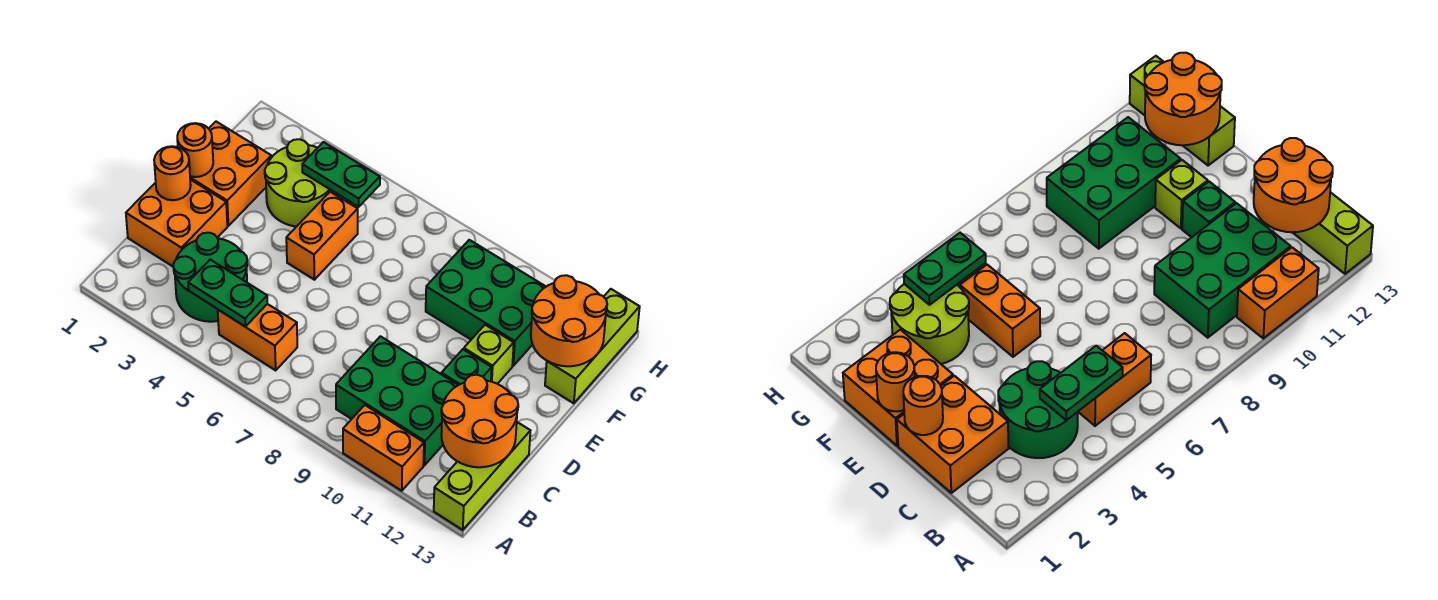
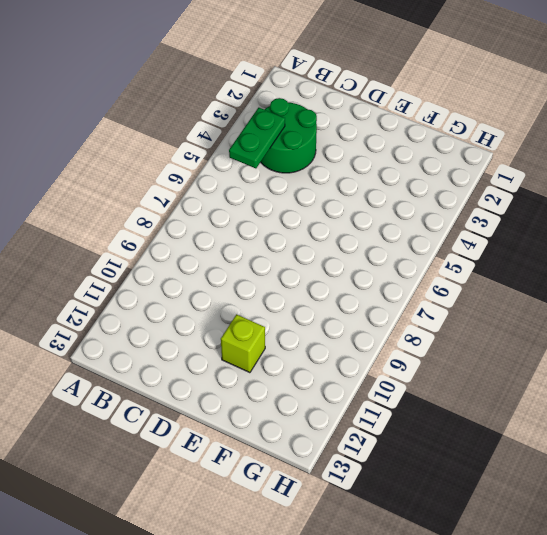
none -> orange brick A10:A11 level 1
none -> lime brick A13:C13 level 1
none -> orange brick B5:B6 level 1

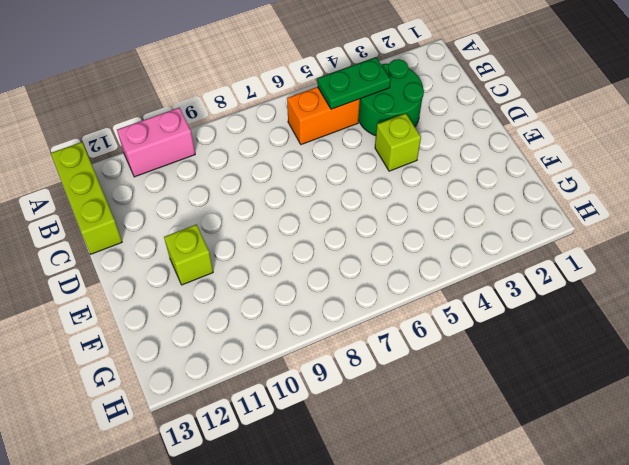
pink brick A10:A11 level 1 -> orange brick A10:A11 level 1
lime brick D4 level 1 -> none
none -> green brick B9:C11 level 1
none -> orange brick C1:D2 level 1
none -> green brick D11 level 1

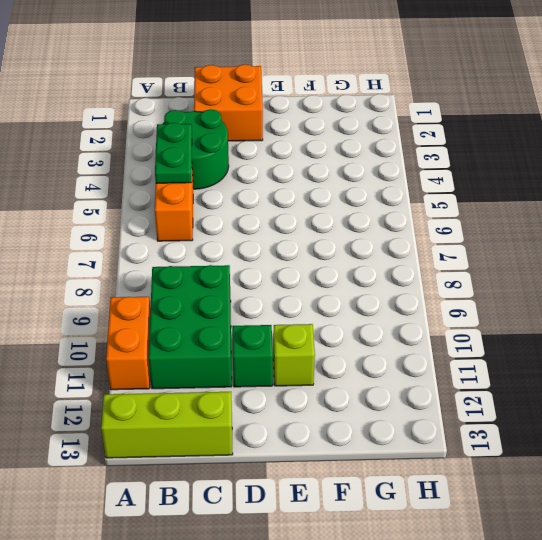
none -> orange brick E1:F2 level 1
none -> orange brick E5:F5 level 1
none -> lime round brick F3:G4 level 1

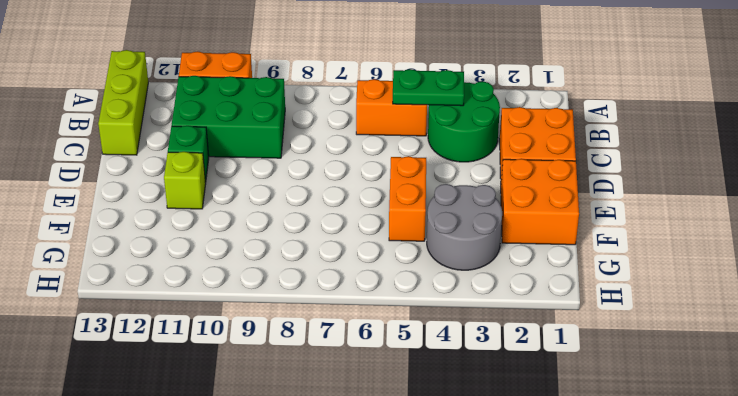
grey round brick F3:G4 level 1 -> lime round brick F3:G4 level 1
none -> green brick F9:G11 level 1
none -> lime brick F13:H13 level 1
none -> orange round brick B12:C13 level 2

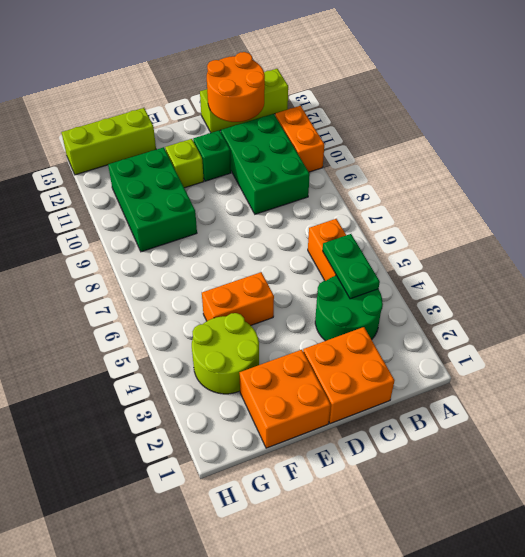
none -> orange round brick D1 level 2
none -> orange round brick E1 level 2
none -> orange round brick F12:G13 level 2

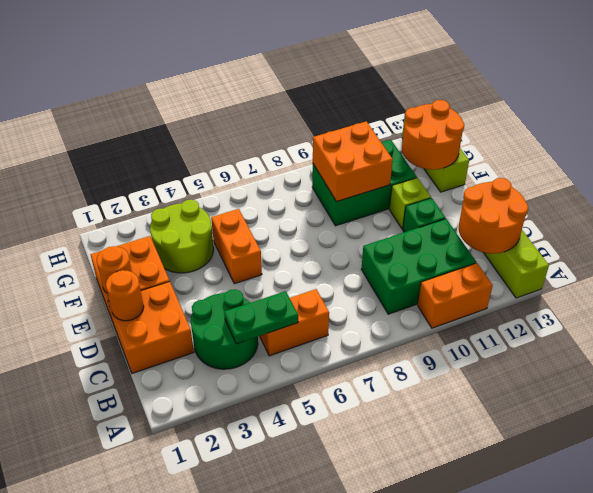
orange brick F9:G10 level 2 -> none
none -> green plate G4:G5 level 2

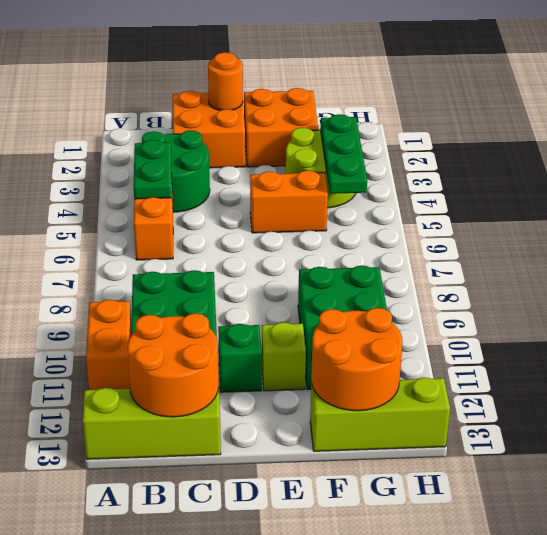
green plate G3:G5 level 2 -> green plate G4:G5 level 2
none -> orange round brick E1 level 2

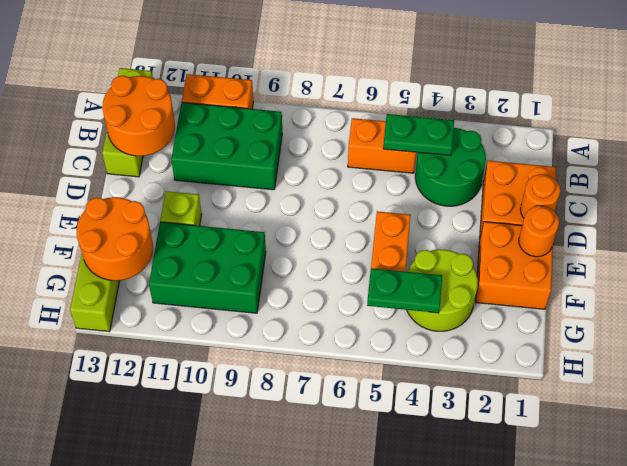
none -> green brick D11 level 1

